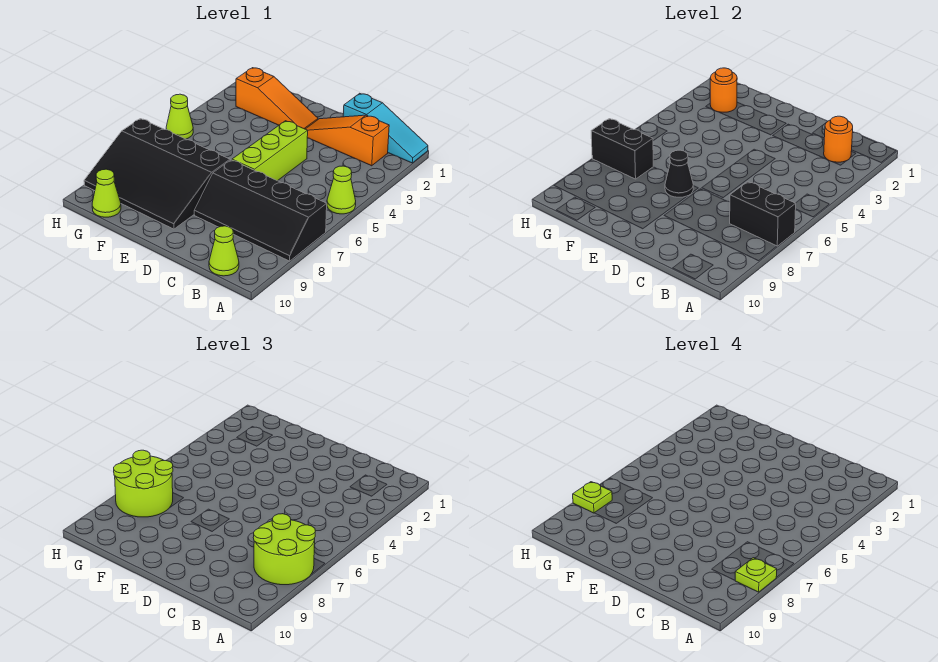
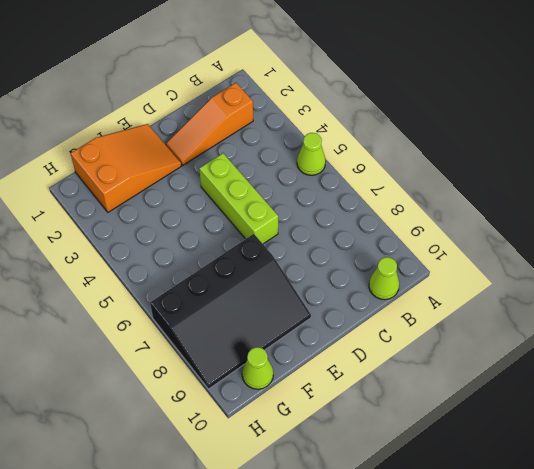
orange slope E1:G2 level 1 top G -> orange slope E2:G2 level 1 top G
none -> cyan slope A1:C1 level 1 top C
none -> black slope A7:D8 level 1 top 7
none -> lime cone H5 level 1

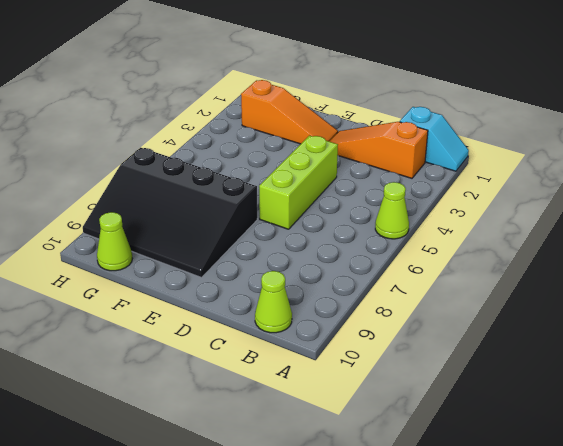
cyan slope A1:B1 level 1 top B -> cyan slope A1:C1 level 1 top C
none -> black slope A7:D8 level 1 top 7
none -> lime cone H5 level 1
none -> black brick A7:B7 level 2

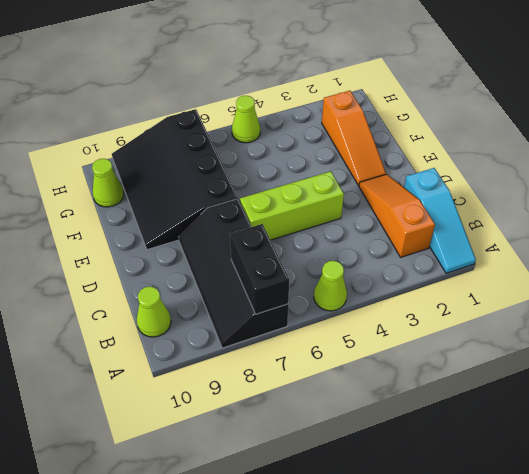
none -> orange round brick B2 level 2
none -> black cone E7 level 2
none -> orange round brick G2 level 2

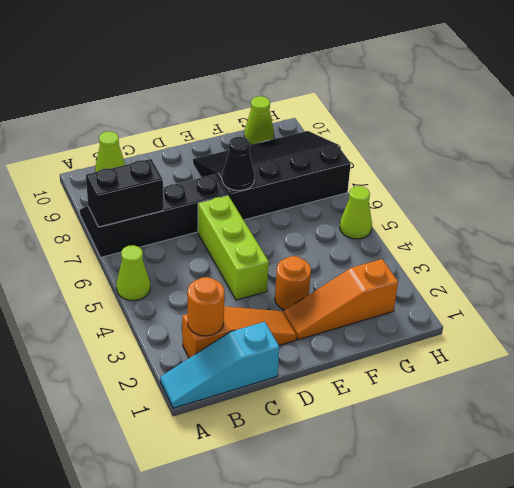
orange round brick E3 level 1 -> orange round brick G2 level 2
none -> black brick G7:H7 level 2
none -> lime round brick A7:B8 level 3
none -> lime round brick G7:H8 level 3

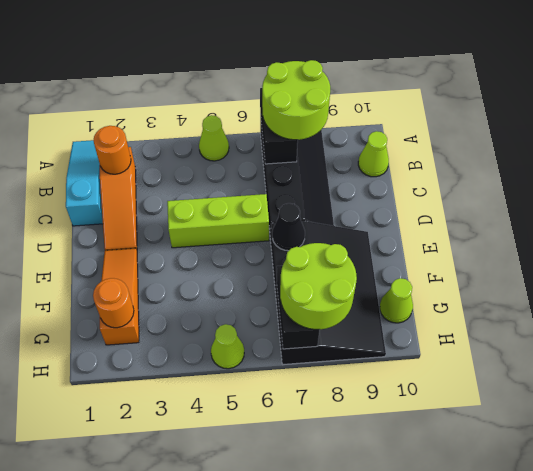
none -> lime plate A8 level 4
none -> lime plate H8 level 4

